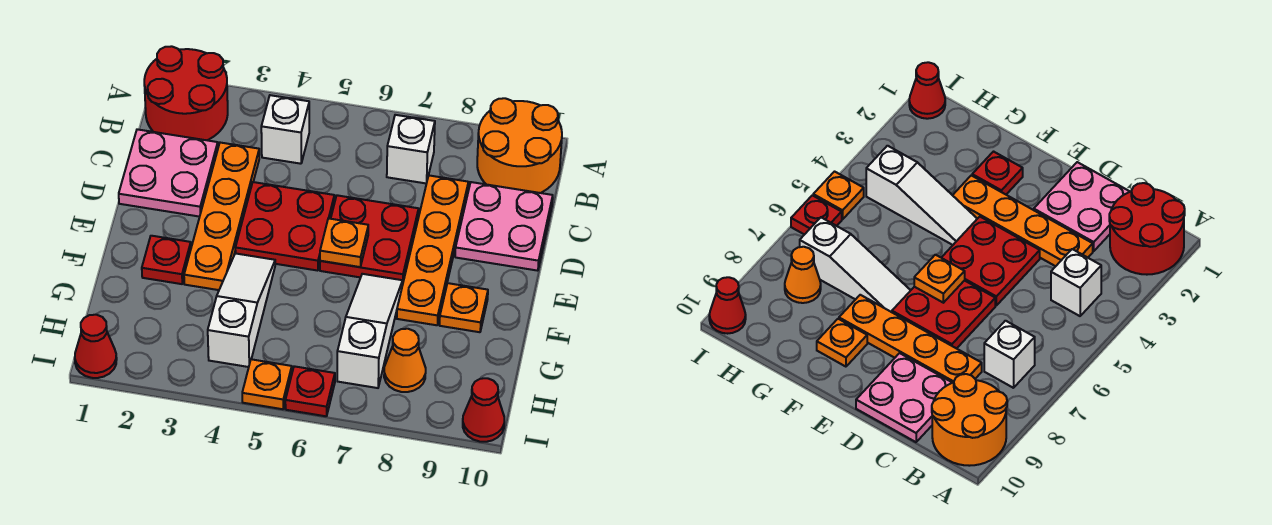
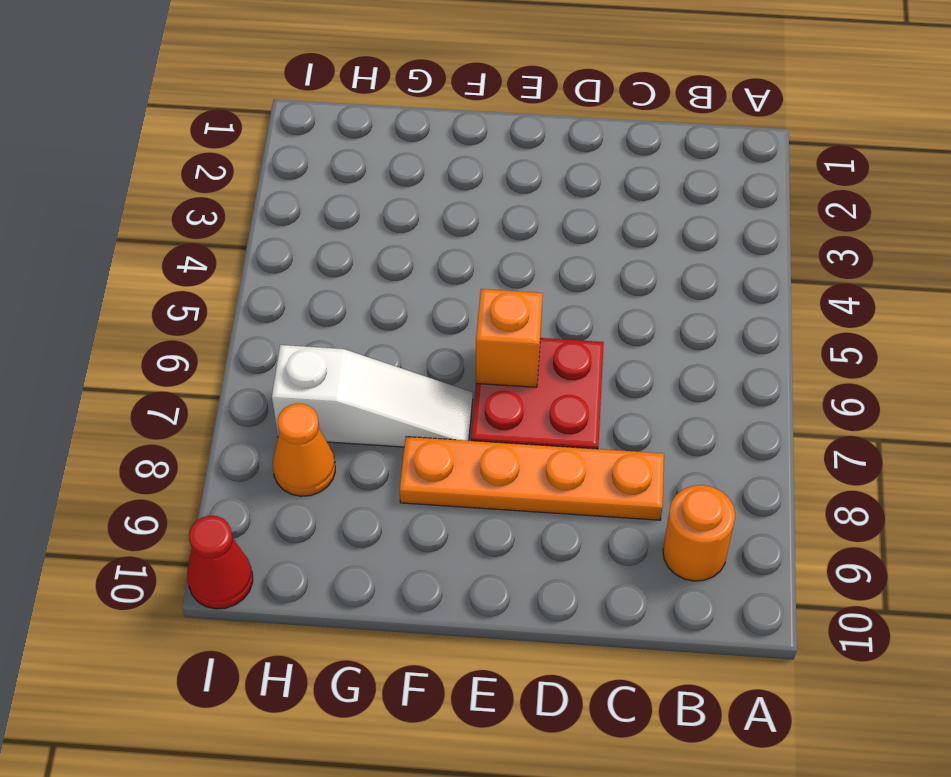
orange round brick B9 level 1 -> orange round brick A9:B10 level 1
orange brick E6 level 2 -> orange plate E6 level 2
none -> red round brick A1:B2 level 1
none -> white brick B4 level 1
none -> white brick B7 level 1

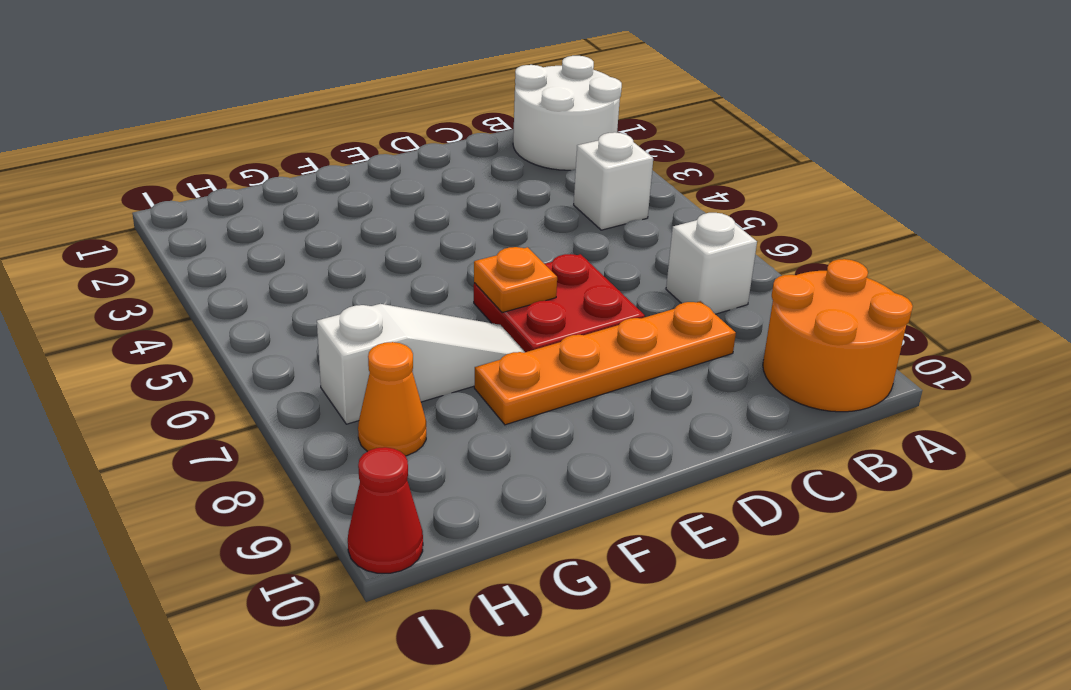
white round brick A1:B2 level 1 -> red round brick A1:B2 level 1
none -> pink plate C1:D2 level 1
none -> orange plate C3:F3 level 1
none -> pink plate C9:D10 level 1

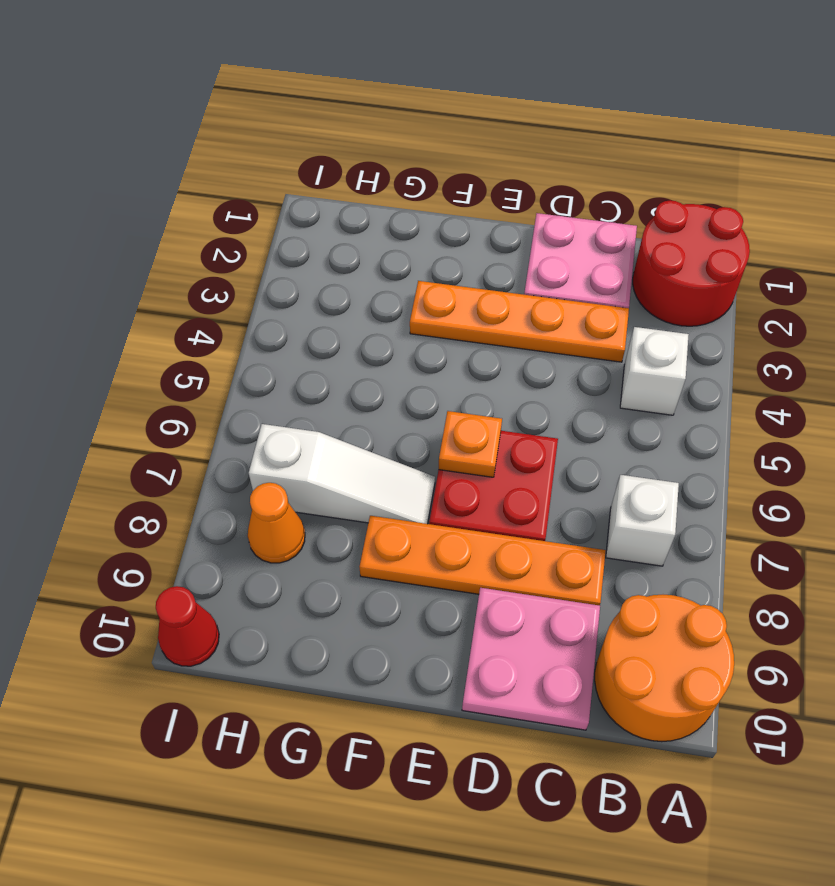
none -> red plate D4:E5 level 1
none -> red plate F2 level 1
none -> white slope F4:H4 level 1 top H

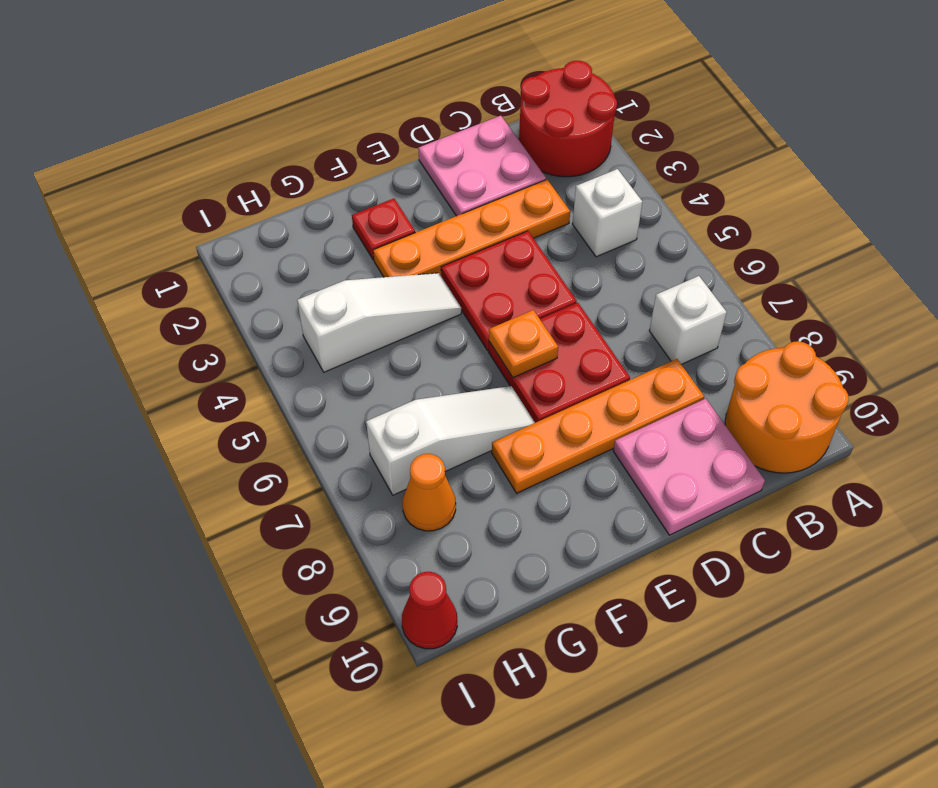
none -> orange plate F9 level 1
none -> red cone I1 level 1
none -> orange plate I5 level 1

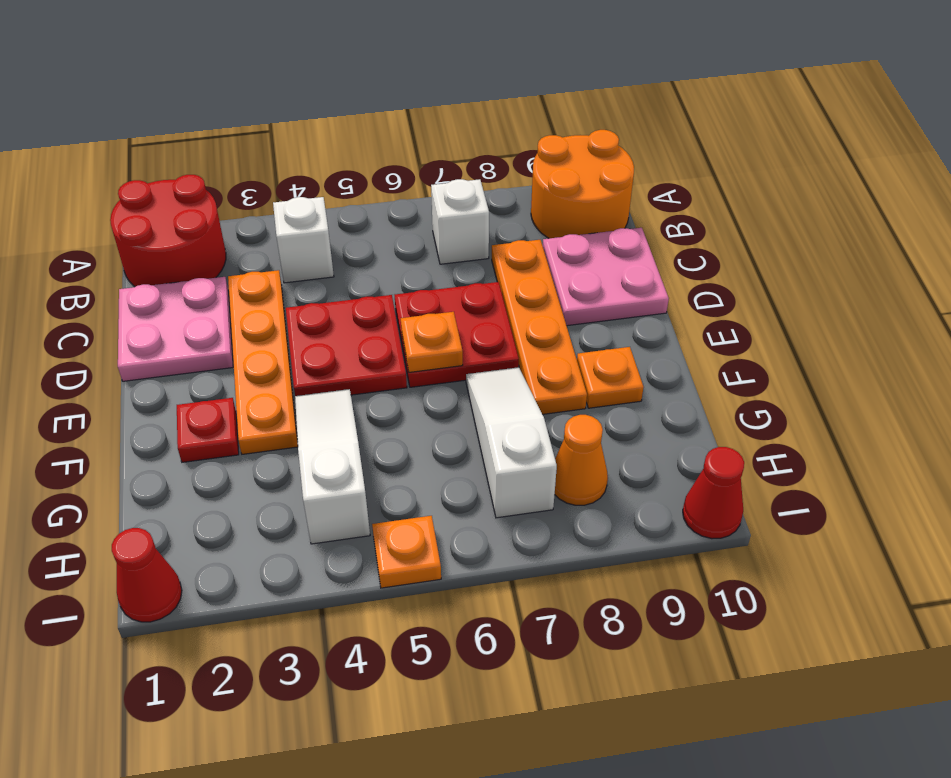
none -> red plate I6 level 1

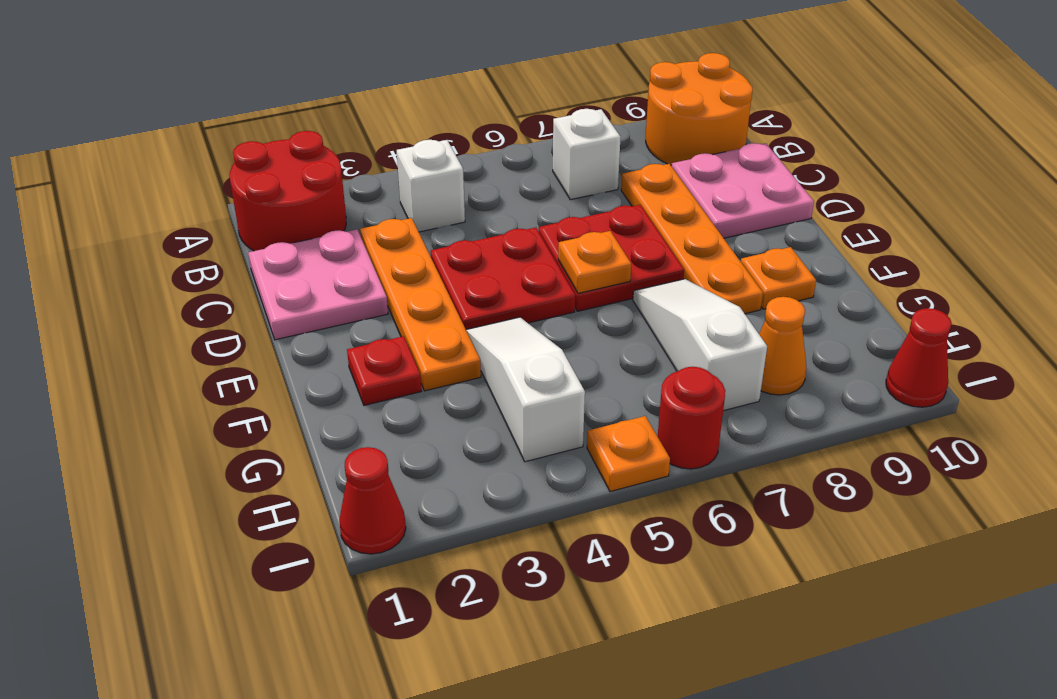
red round brick I6 level 1 -> red plate I6 level 1

